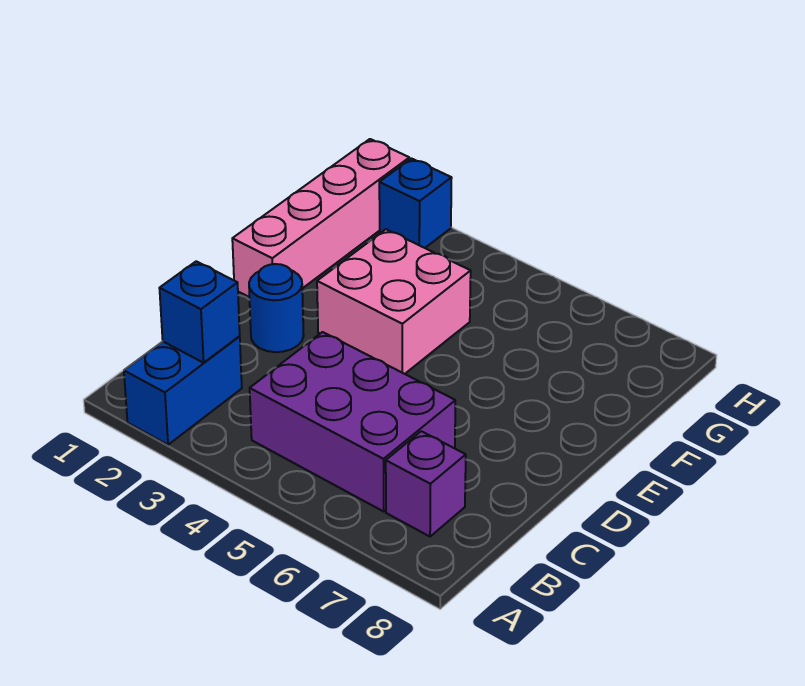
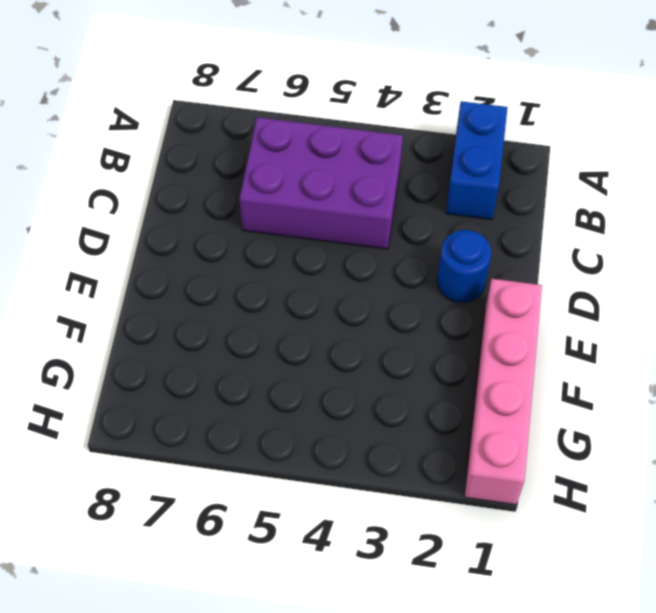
none -> purple brick B7 level 1
none -> pink brick E3:F4 level 1

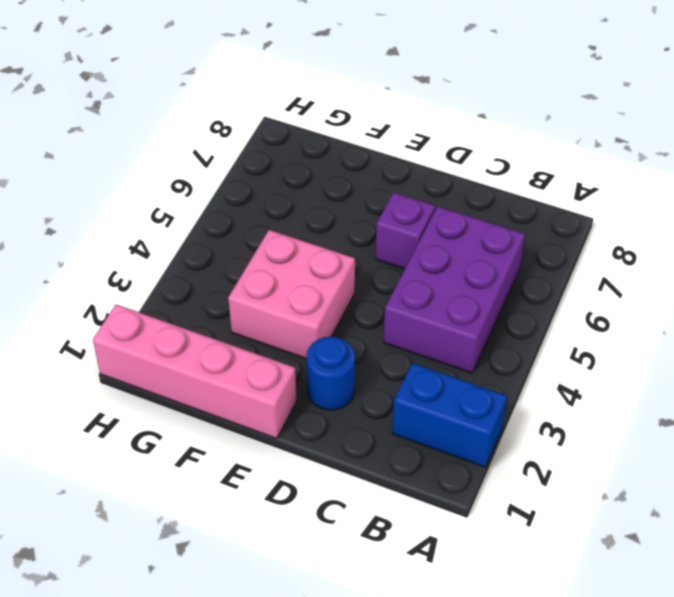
purple brick D6 level 1 -> purple brick B7 level 1
none -> blue brick H2 level 1
none -> blue brick B2 level 2

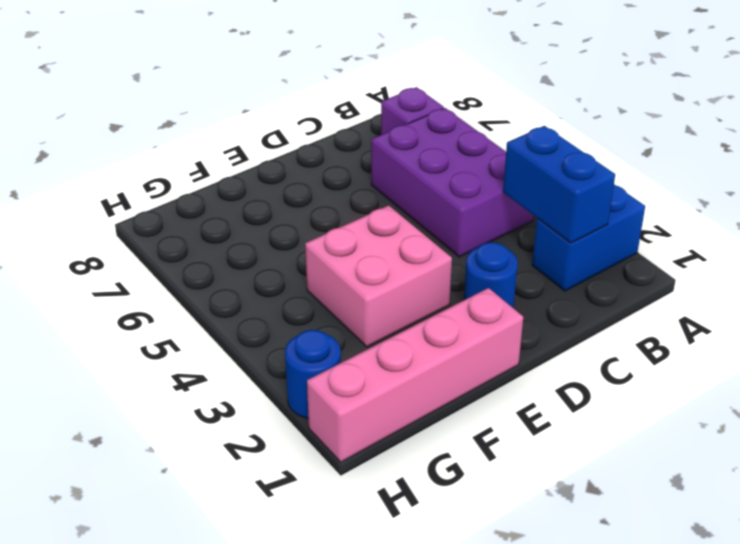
blue brick B2:B3 level 2 -> blue brick B2 level 2
blue round brick H2 level 1 -> blue brick H2 level 1

